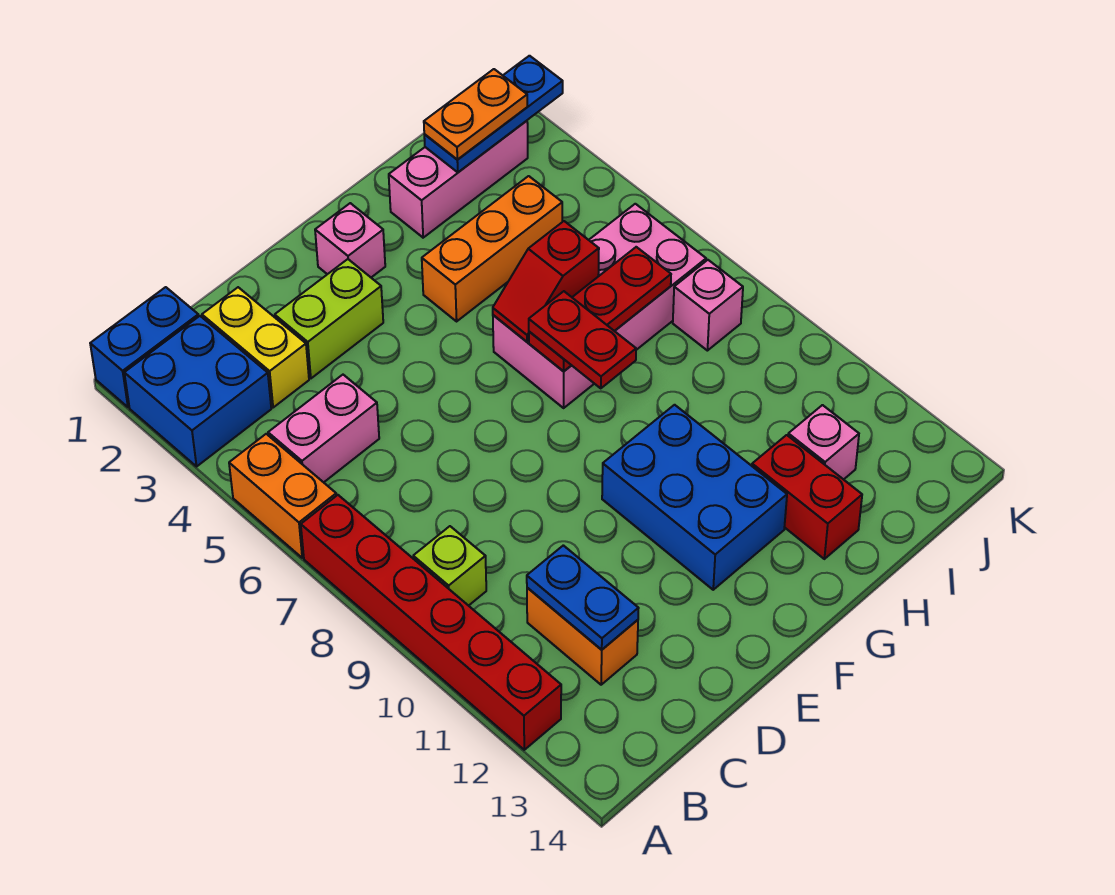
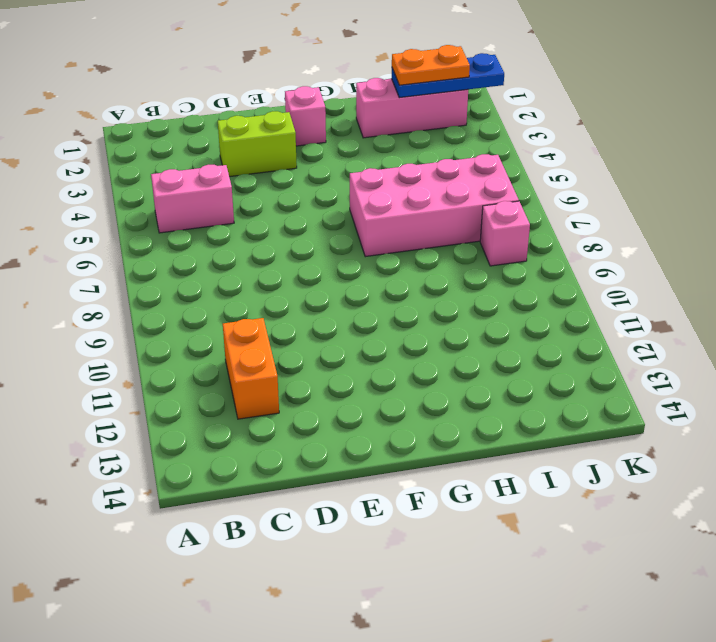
none -> blue brick A1:B1 level 1
none -> blue brick A2:B3 level 1
none -> orange brick A5:A6 level 1

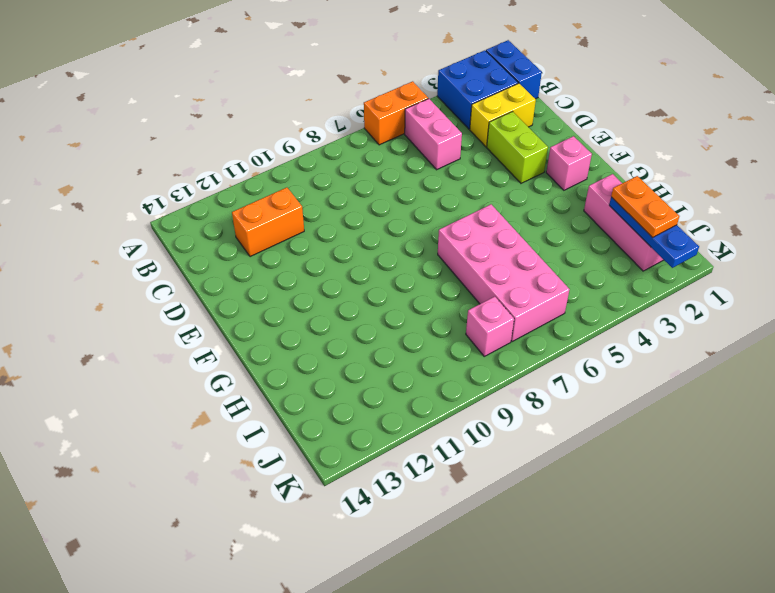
none -> red brick A7:A12 level 1
none -> lime brick B9 level 1
none -> blue brick F10:G12 level 1

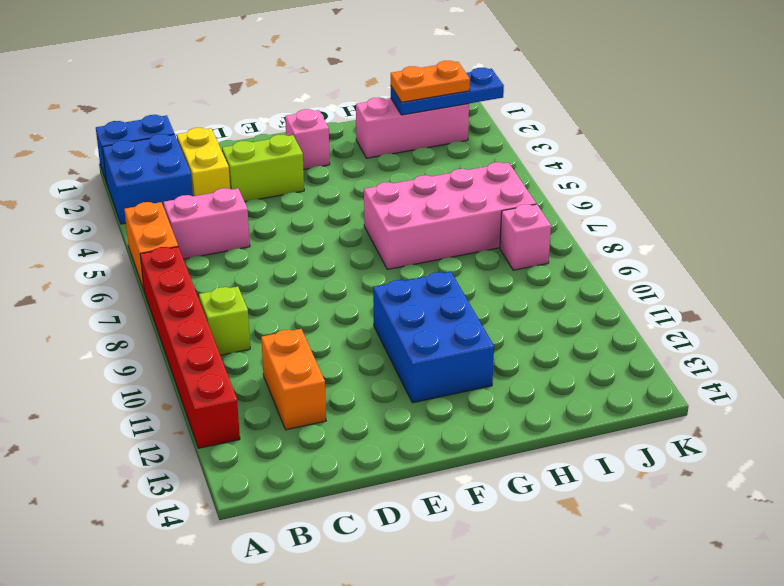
none -> orange brick G4:I4 level 1
none -> red brick H12:H13 level 1
none -> pink brick I12 level 1

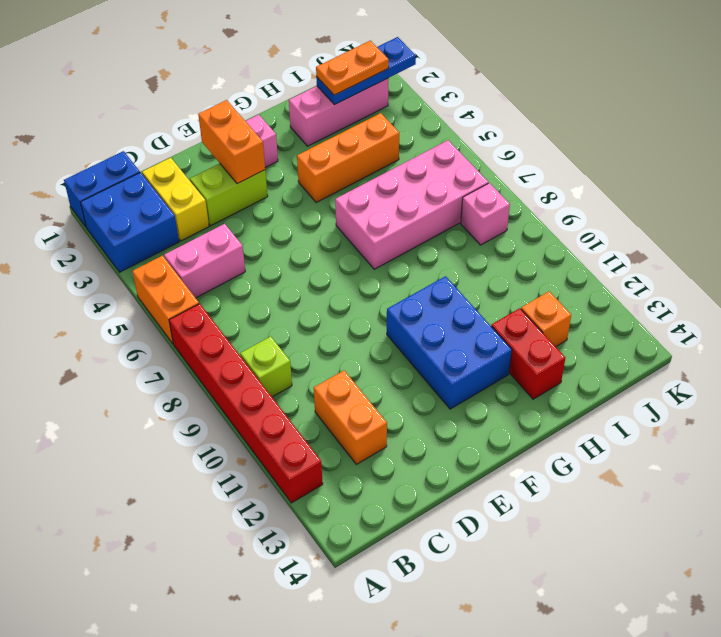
orange brick E2:E3 level 2 -> none
orange brick I12 level 1 -> pink brick I12 level 1
none -> blue plate C11:C12 level 2
none -> red slope G6:H6 level 2 top H
none -> red plate G7:I7 level 2

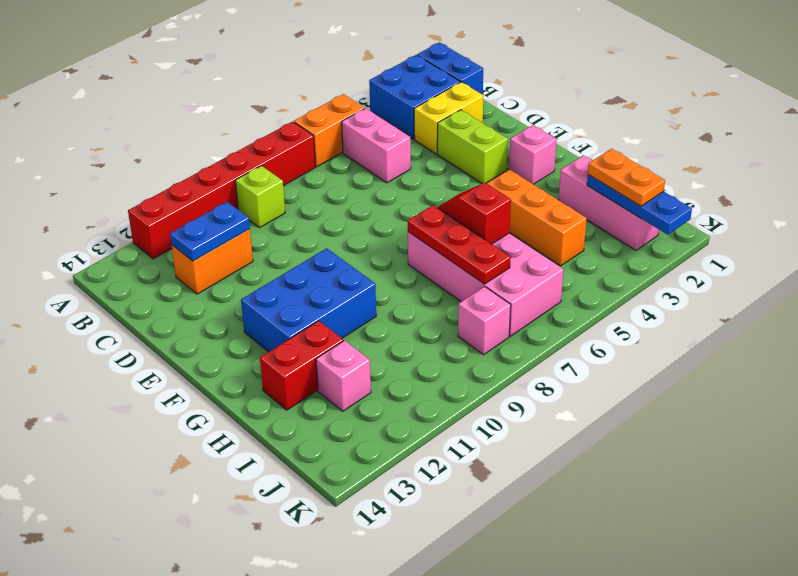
none -> red plate G7:G8 level 3

